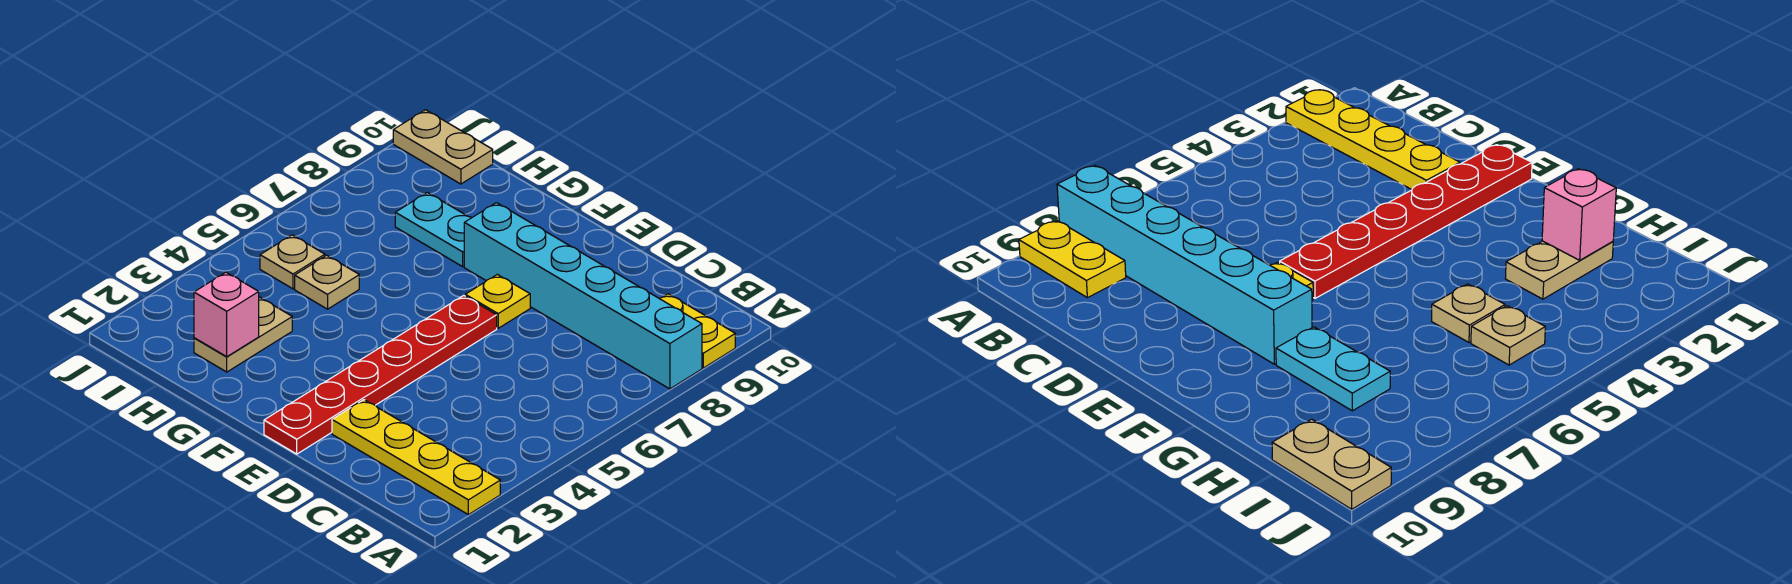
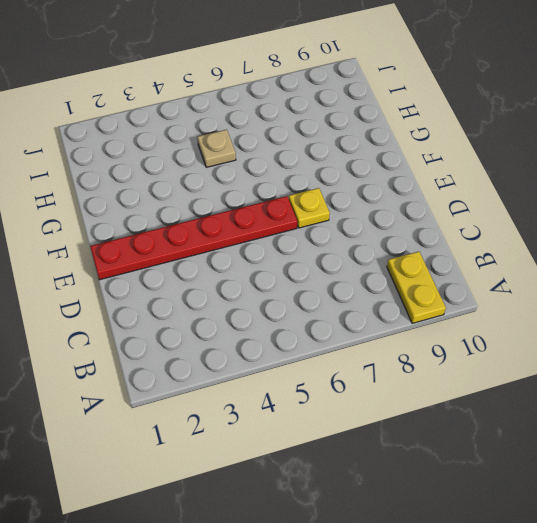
none -> yellow plate A2:D2 level 1
none -> cyan brick A8:F8 level 1

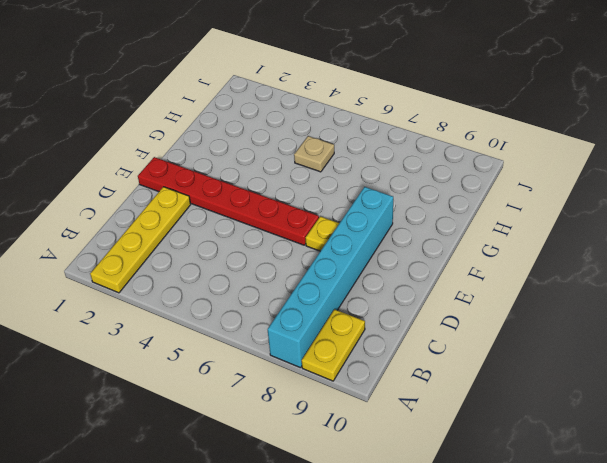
none -> cyan plate G8:H8 level 1
none -> tan plate H2:H3 level 1

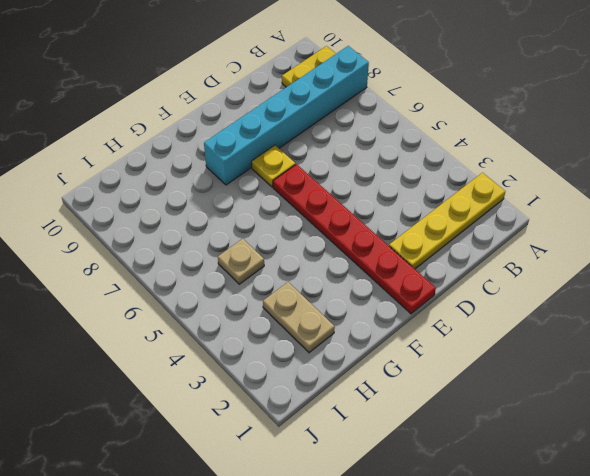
none -> cyan plate G8:H8 level 1
none -> tan plate I5 level 1

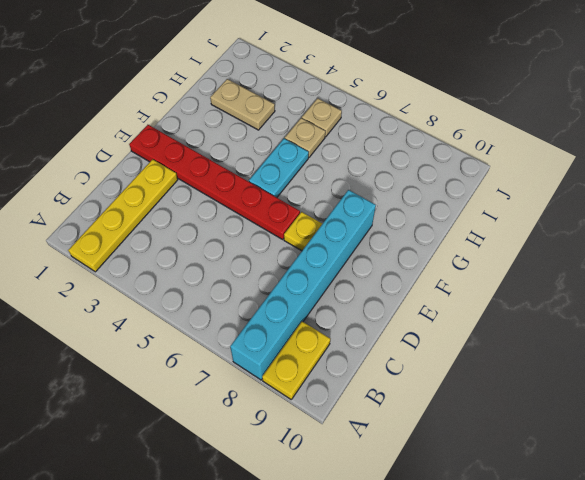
cyan plate F5:G5 level 1 -> cyan plate G8:H8 level 1
none -> tan plate I10:J10 level 1
none -> pink brick H2 level 2

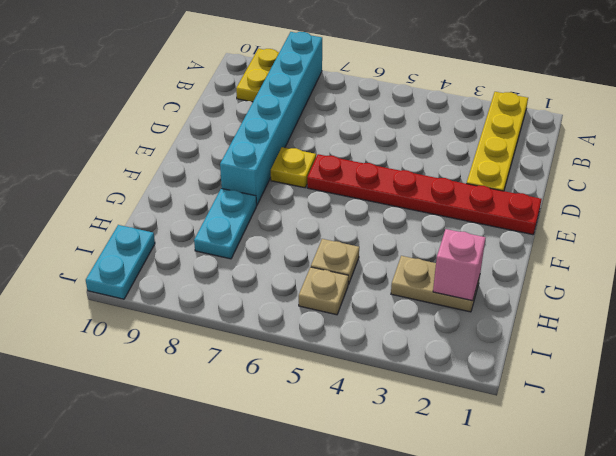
cyan plate I10:J10 level 1 -> tan plate I10:J10 level 1

